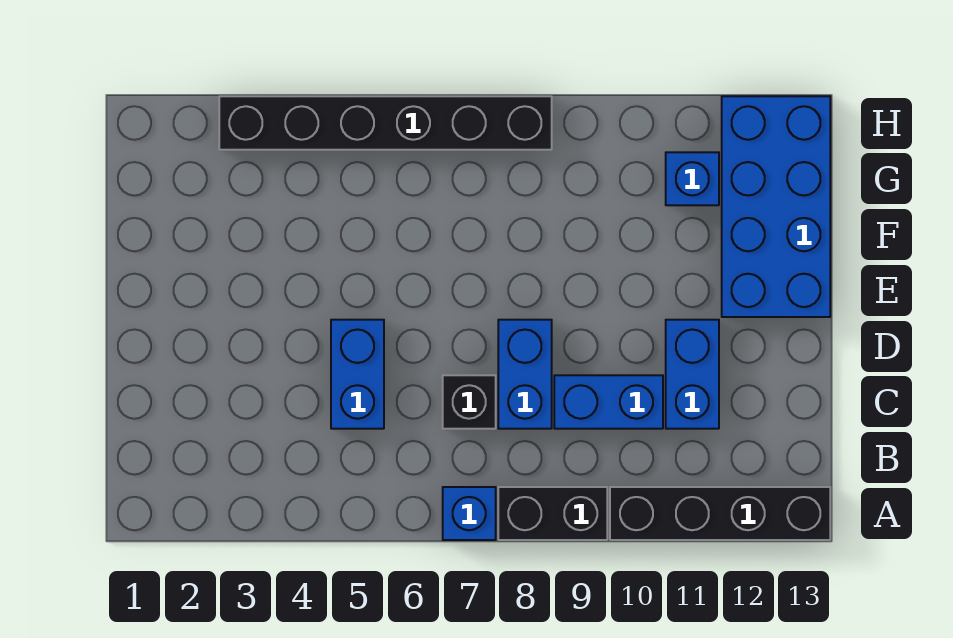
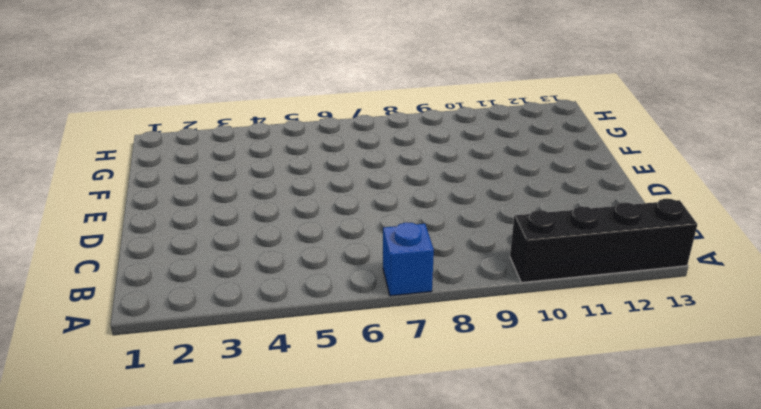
none -> black brick A8:A9 level 1
none -> blue brick C5:D5 level 1

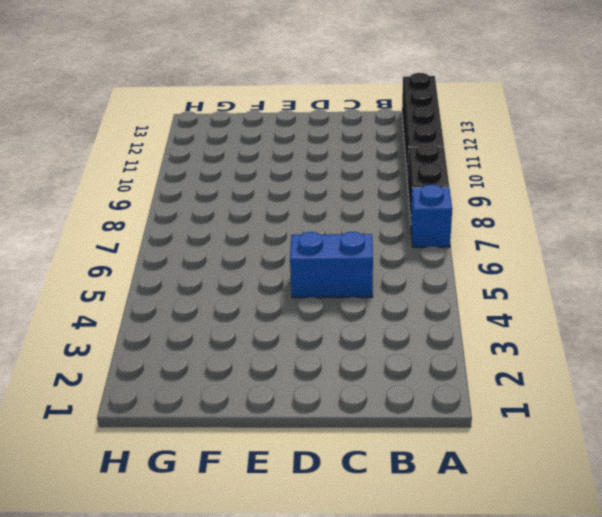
none -> black brick C7 level 1
none -> blue brick C8:D8 level 1

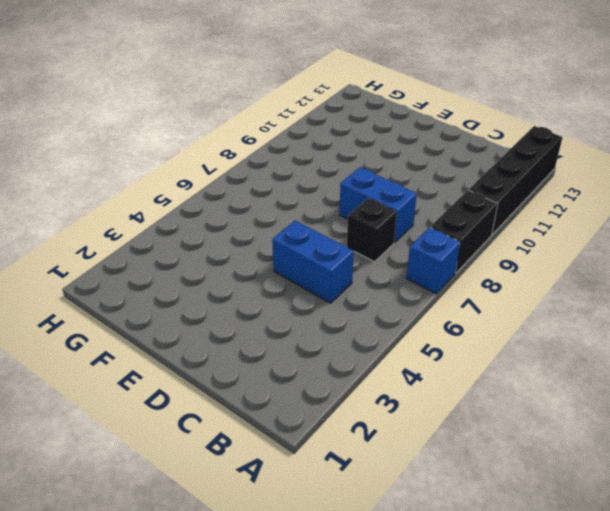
none -> blue brick C9:C10 level 1
none -> blue brick C11:D11 level 1

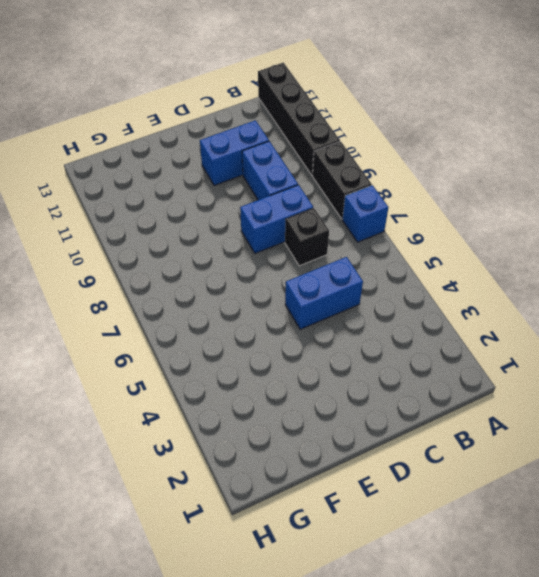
none -> blue brick E12:H13 level 1
none -> blue brick G11 level 1

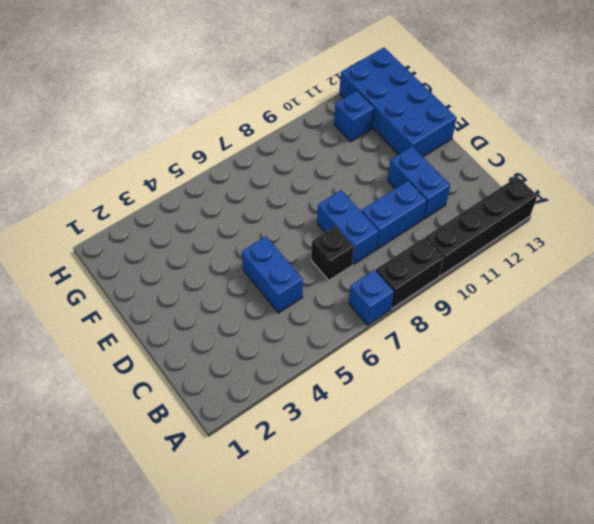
none -> black brick H3:H8 level 1

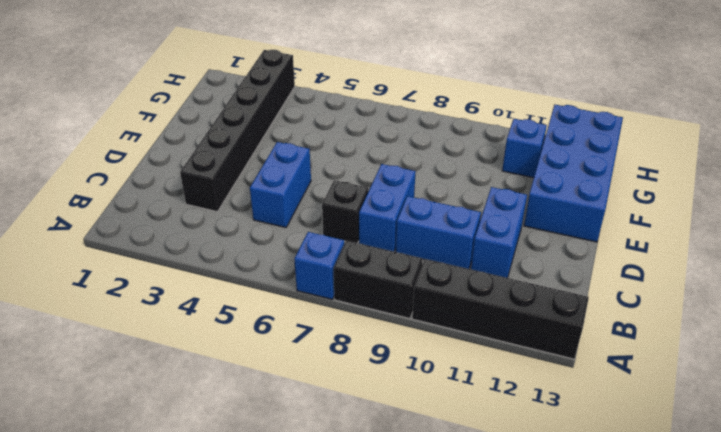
black brick C3:H3 level 1 -> black brick H3:H8 level 1

